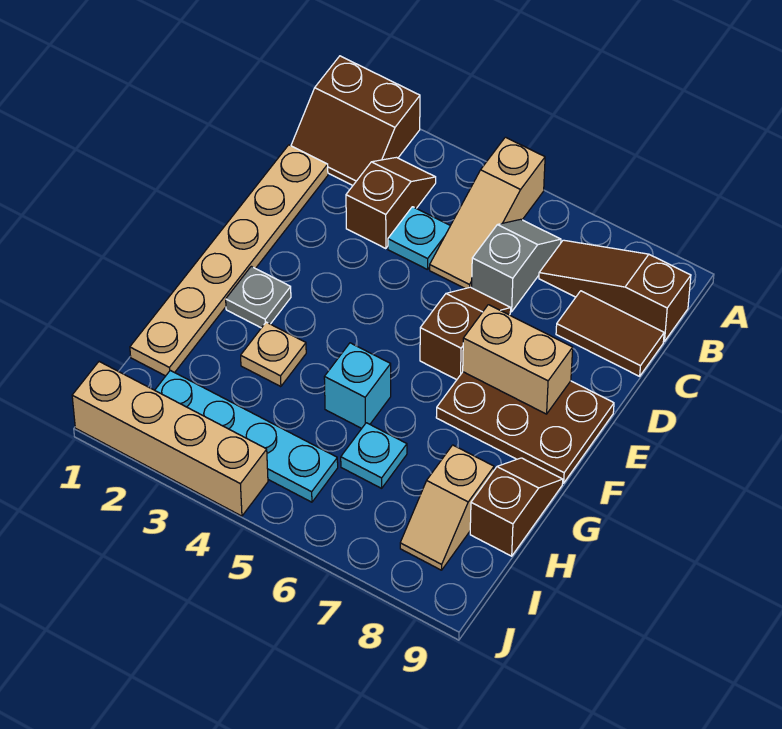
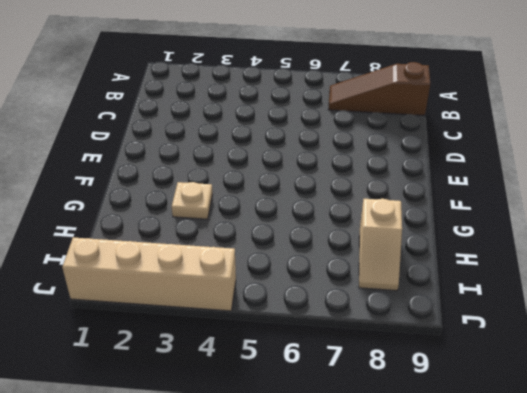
none -> brown slope A1:B2 level 1 top A
none -> tan slope A5:C5 level 1 top A
none -> brown slope B3:C3 level 1 top C

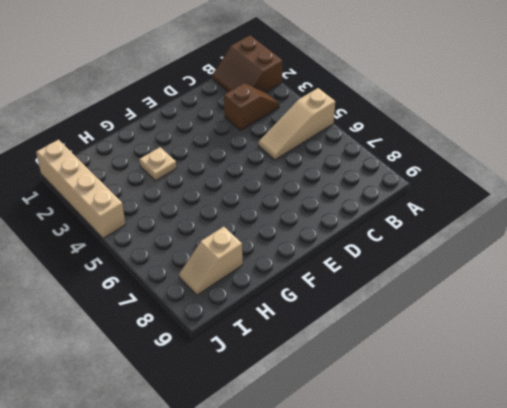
none -> grey slope B6:C6 level 1 top C
none -> brown slope B7:B9 level 1 top 9
none -> tan plate C1:H1 level 1

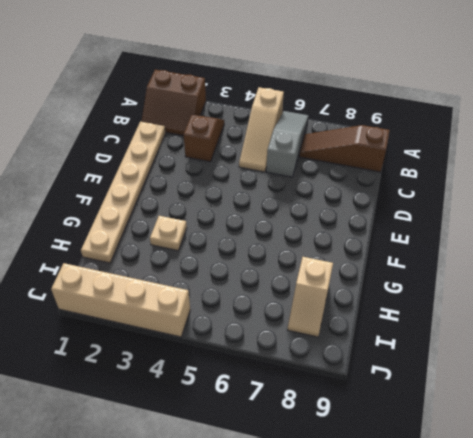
grey slope A6:C6 level 1 top C -> grey slope B6:C6 level 1 top C
none -> cyan plate C4 level 1
none -> brown tile C8:C9 level 1
none -> brown slope D6:E6 level 1 top E

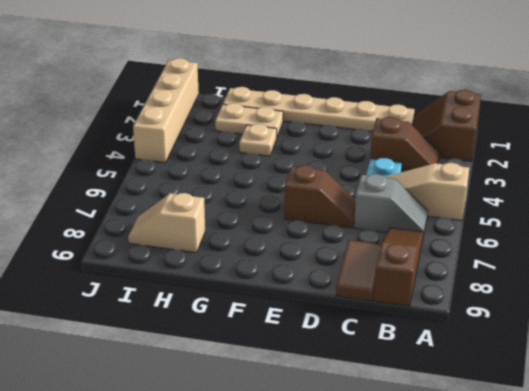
tan plate G2:H2 level 1 -> none
none -> brown plate E7:F9 level 1
none -> grey plate F2 level 1
none -> cyan brick G5 level 1

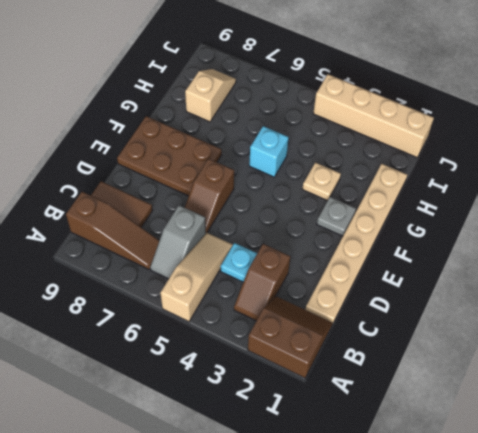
none -> brown slope G9:H9 level 1 top H
none -> cyan plate H6 level 1
none -> cyan plate I2:I5 level 1

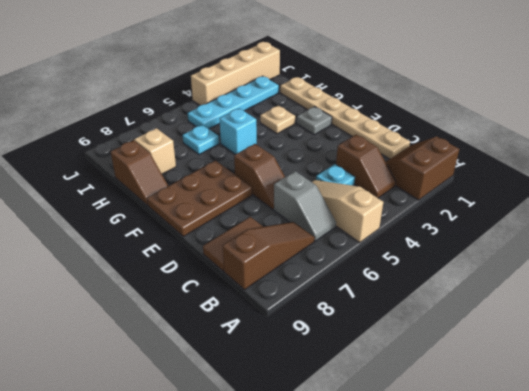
none -> tan brick E7:E8 level 2

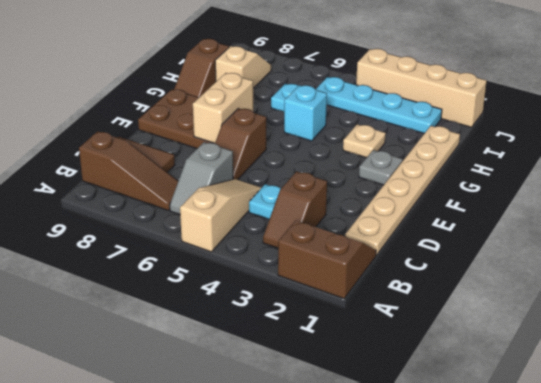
tan brick E7:F7 level 2 -> tan brick E7:E8 level 2

